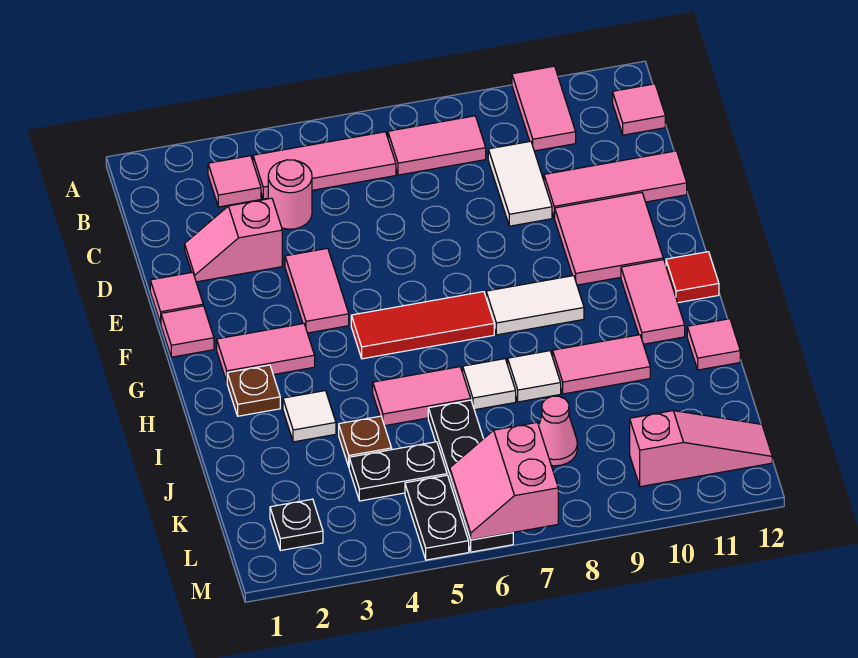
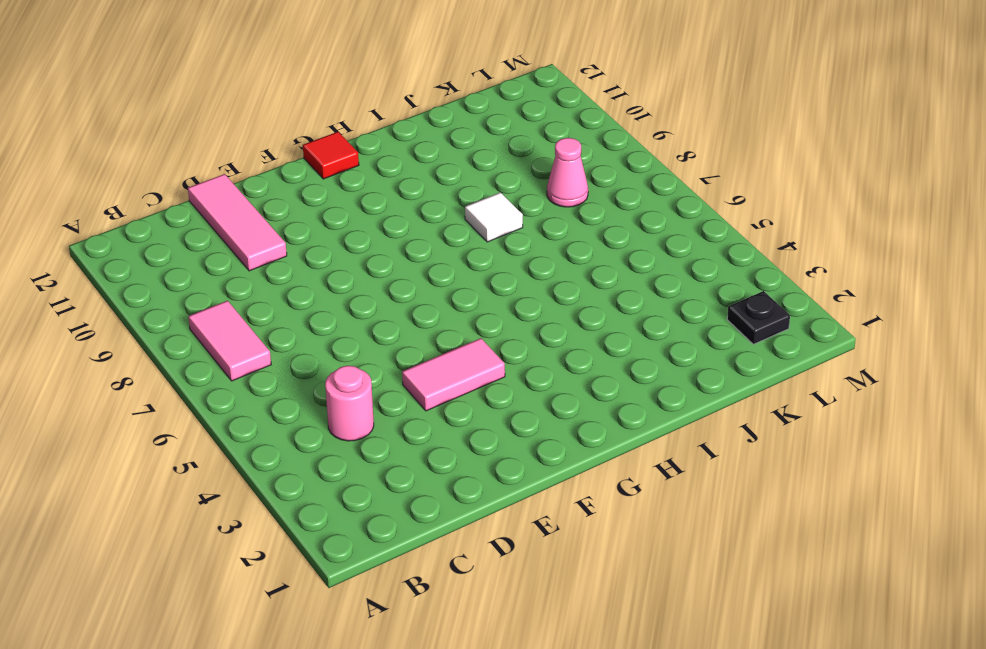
none -> pink tile A10:B10 level 1
none -> pink tile B3 level 1
none -> pink tile B4:B6 level 1
none -> pink tile B12 level 1

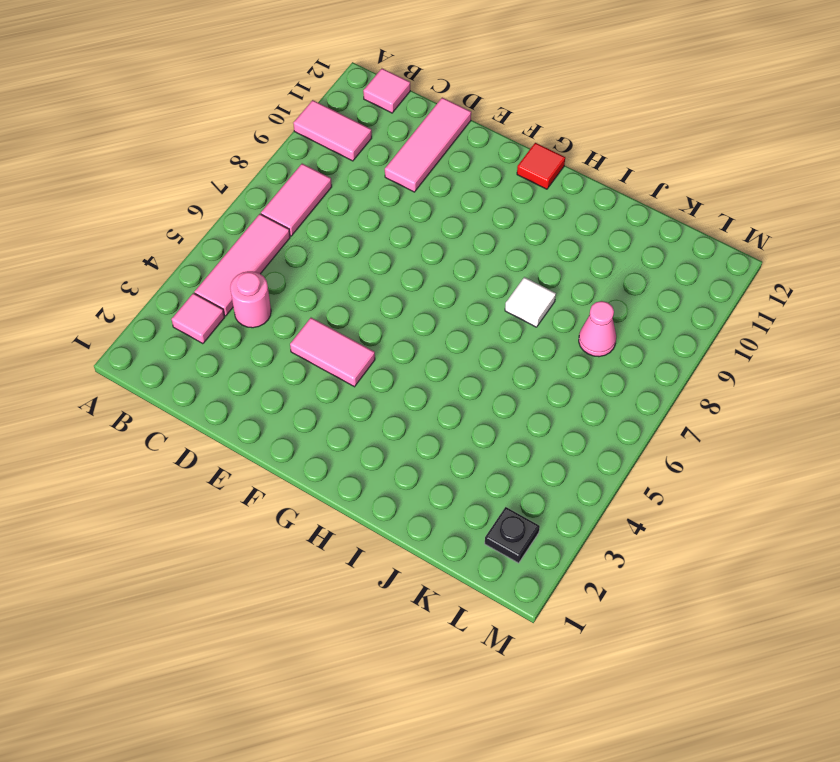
none -> white tile C9:D9 level 1
none -> pink slope D2:D3 level 1 top 3
none -> pink tile E1 level 1
none -> pink tile E10:F11 level 1

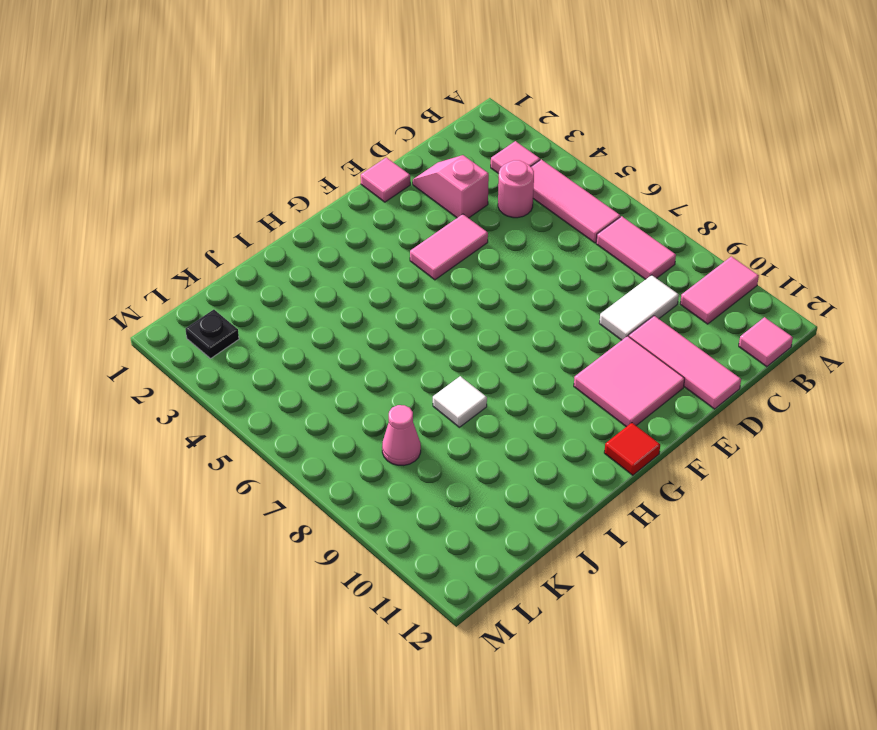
none -> pink tile F1 level 1
none -> pink tile G2:G3 level 1
none -> red tile G5:G7 level 1
none -> white tile G8:G9 level 1

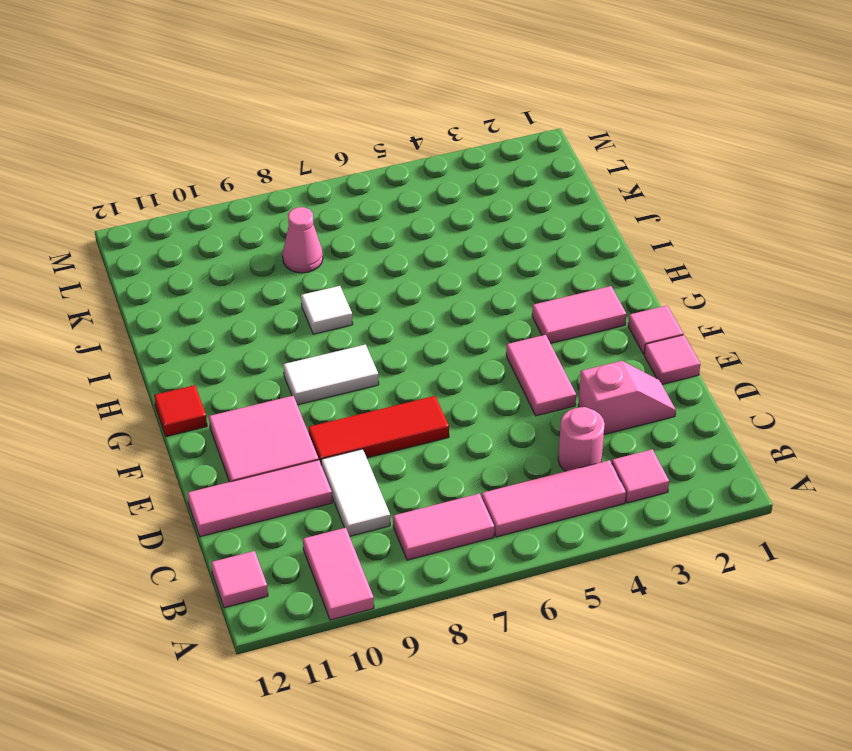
red tile E7:E9 level 1 -> red tile G5:G7 level 1
none -> pink tile G11:H11 level 1
none -> brown plate H2 level 1
none -> white tile I3 level 1
none -> pink tile I5:I6 level 1

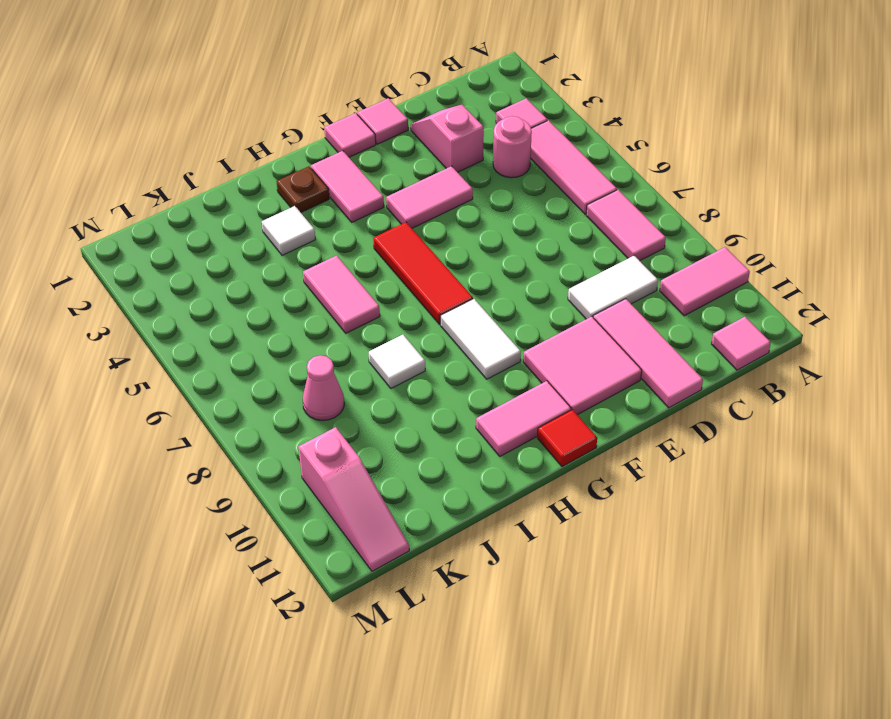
none -> white tile I7 level 1
none -> pink tile I9:I10 level 1
none -> pink tile I12 level 1
none -> brown plate J4 level 1

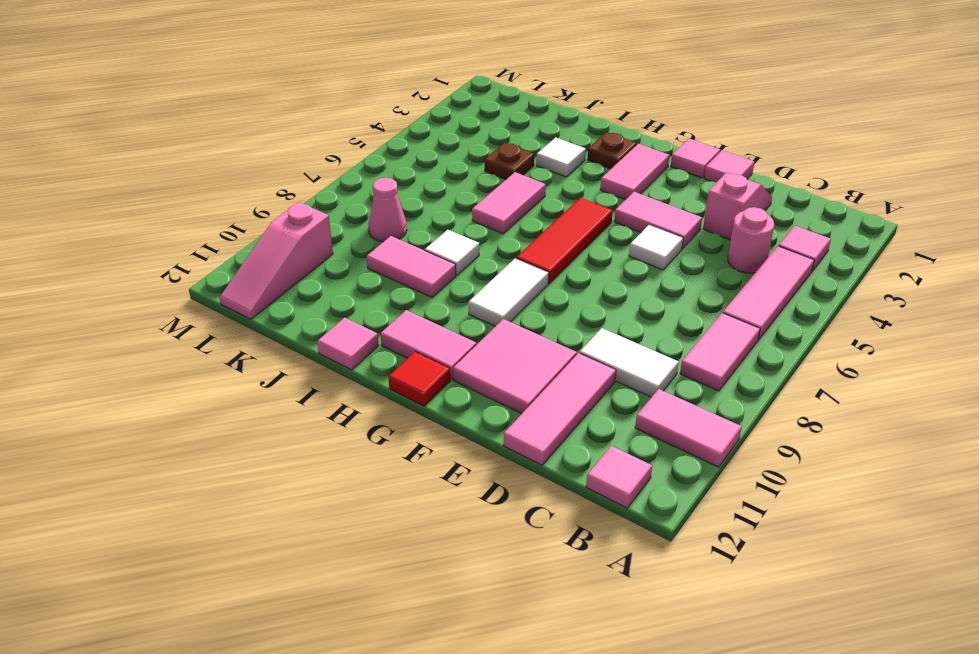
white tile E5 level 1 -> white tile I7 level 1
pink tile I9:J9 level 1 -> pink tile I9:I10 level 1
none -> black plate J6:M6 level 1
none -> black plate K4:K5 level 1
none -> black plate L2 level 1
none -> black plate L5:M5 level 1

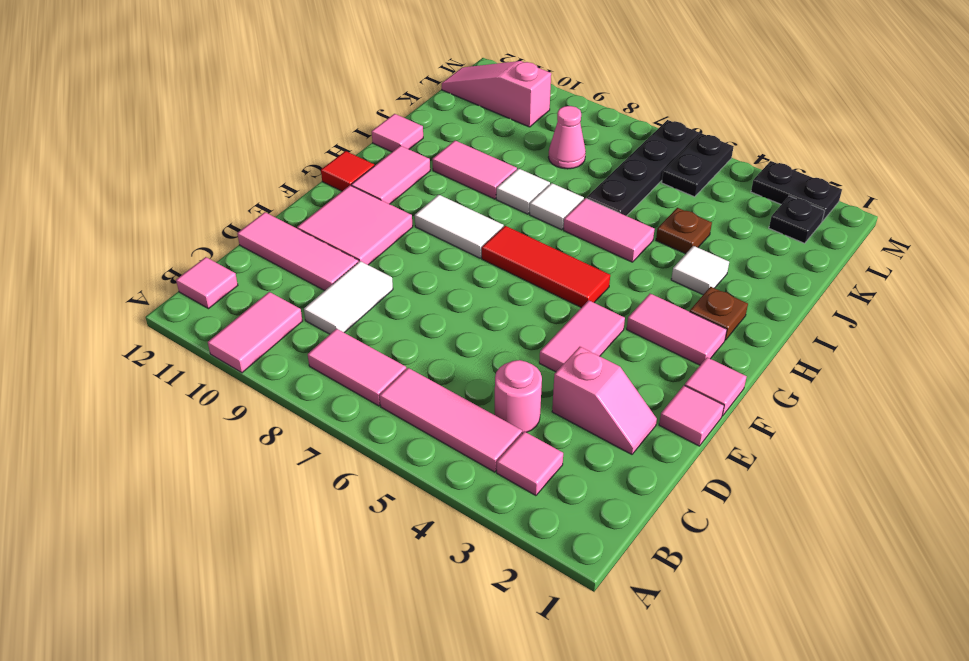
black plate M2:M3 level 1 -> black plate K4:K5 level 1
none -> pink slope L6:M7 level 2 top 7

